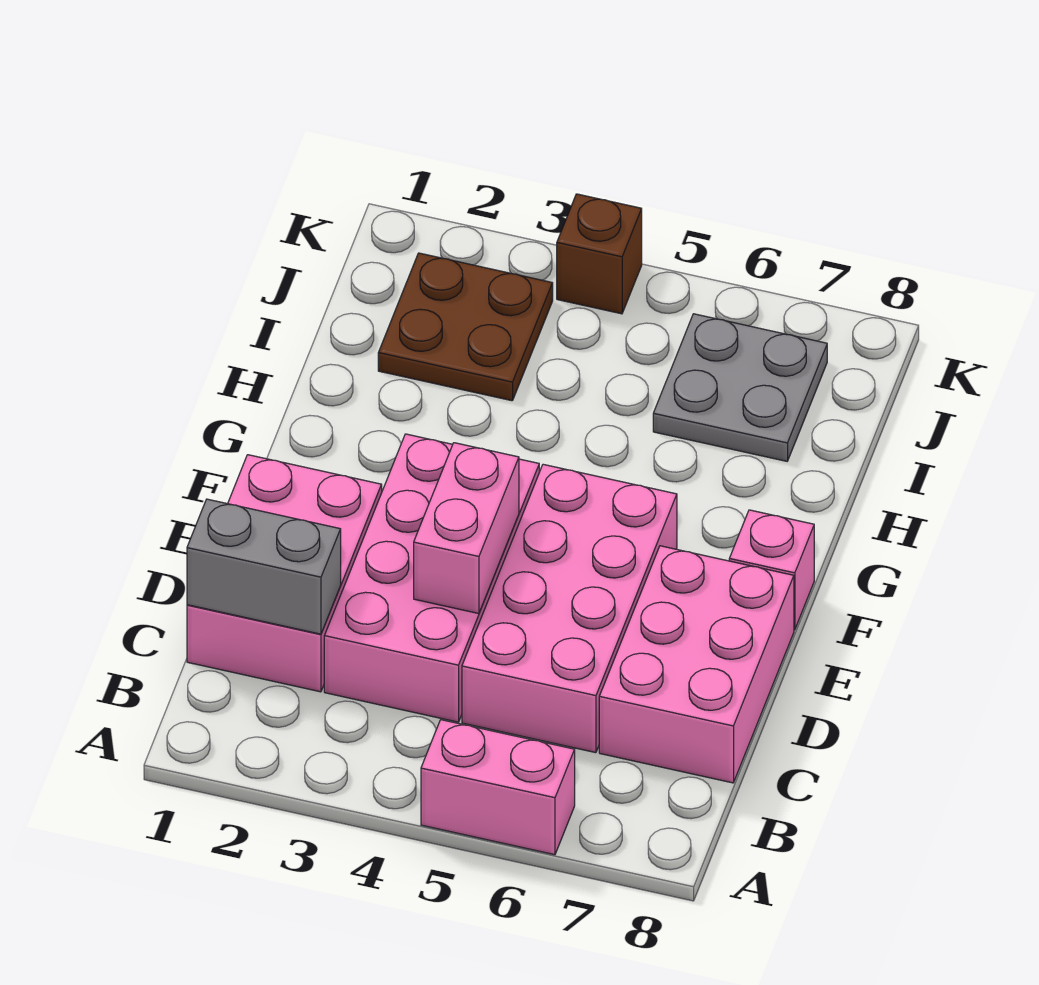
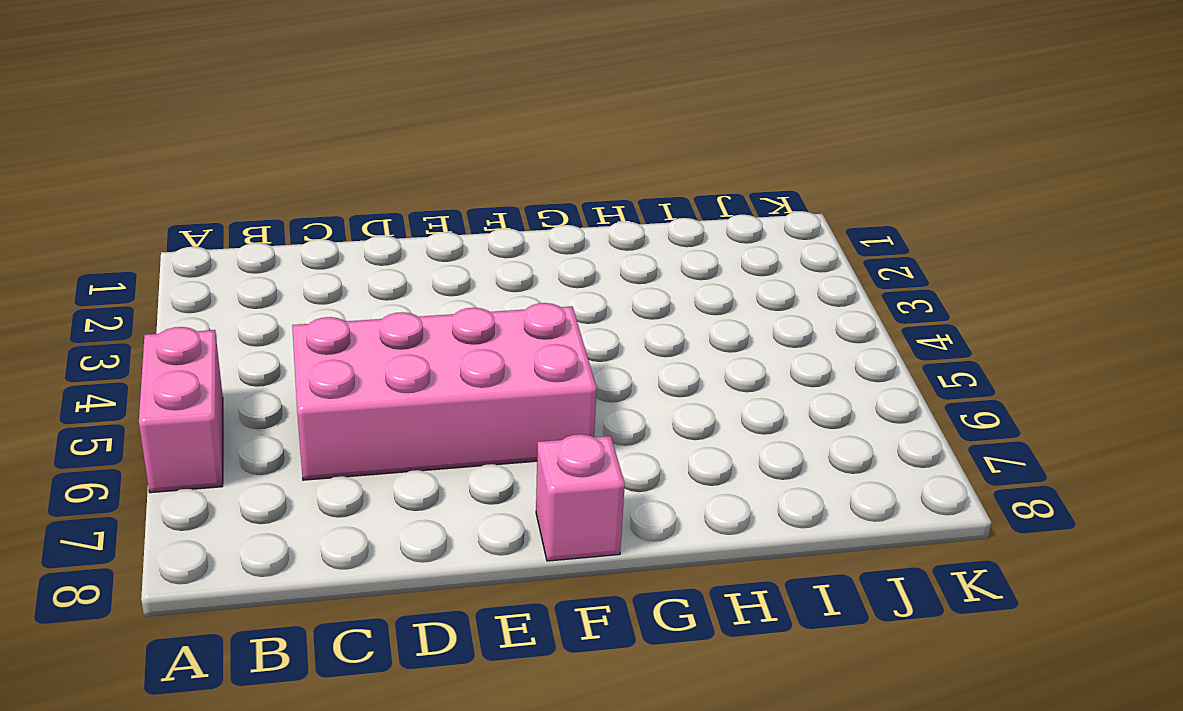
none -> pink brick C1:E2 level 1
none -> pink brick C3:F4 level 1

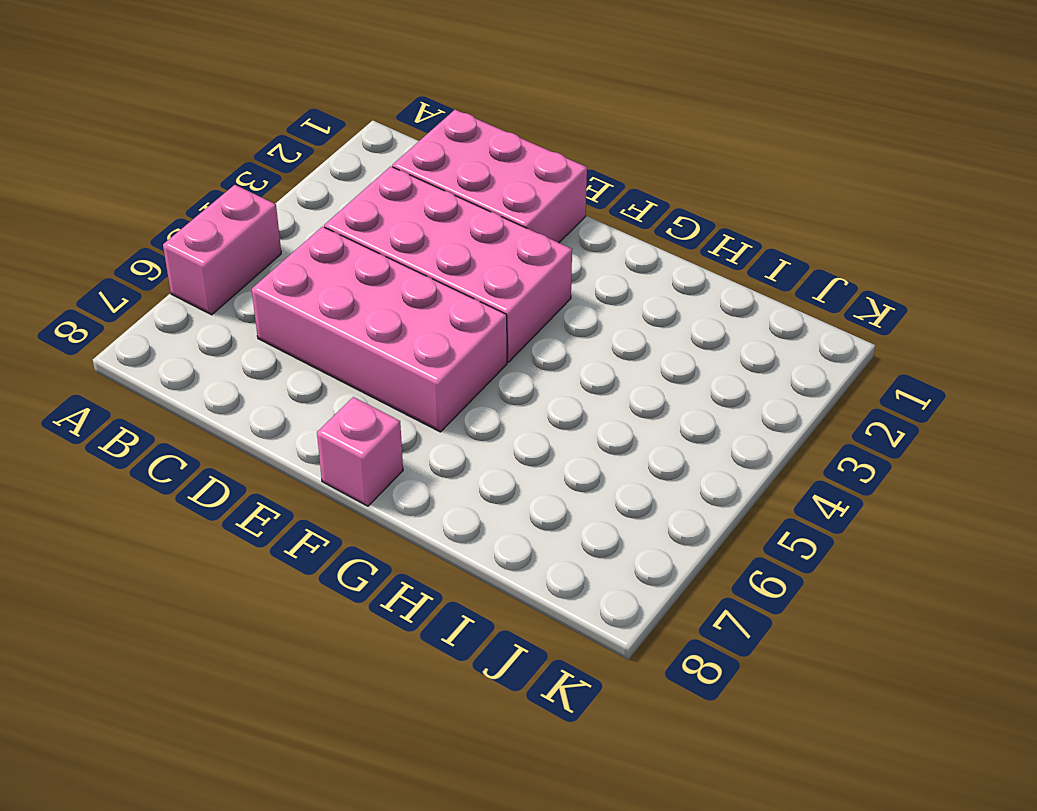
none -> pink brick C7:E8 level 1
none -> brown plate I2:J3 level 1

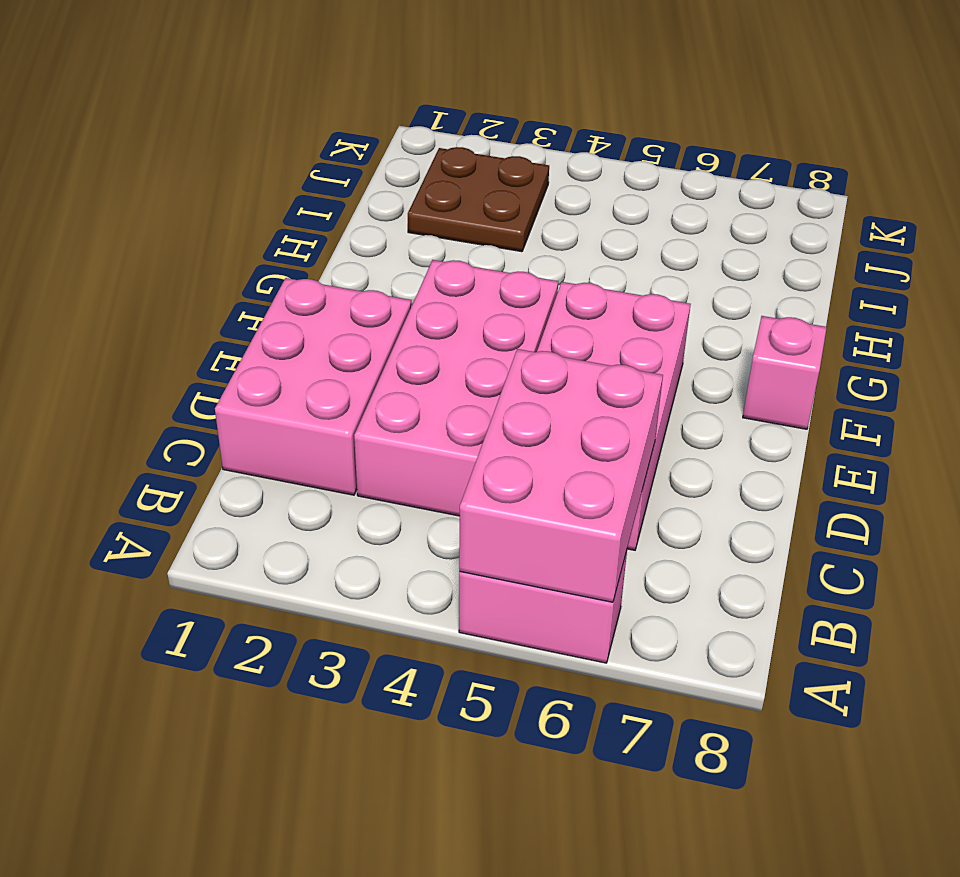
pink brick A5:C6 level 2 -> pink brick C7:E8 level 1
none -> grey plate I6:J7 level 1
none -> brown brick K4 level 1

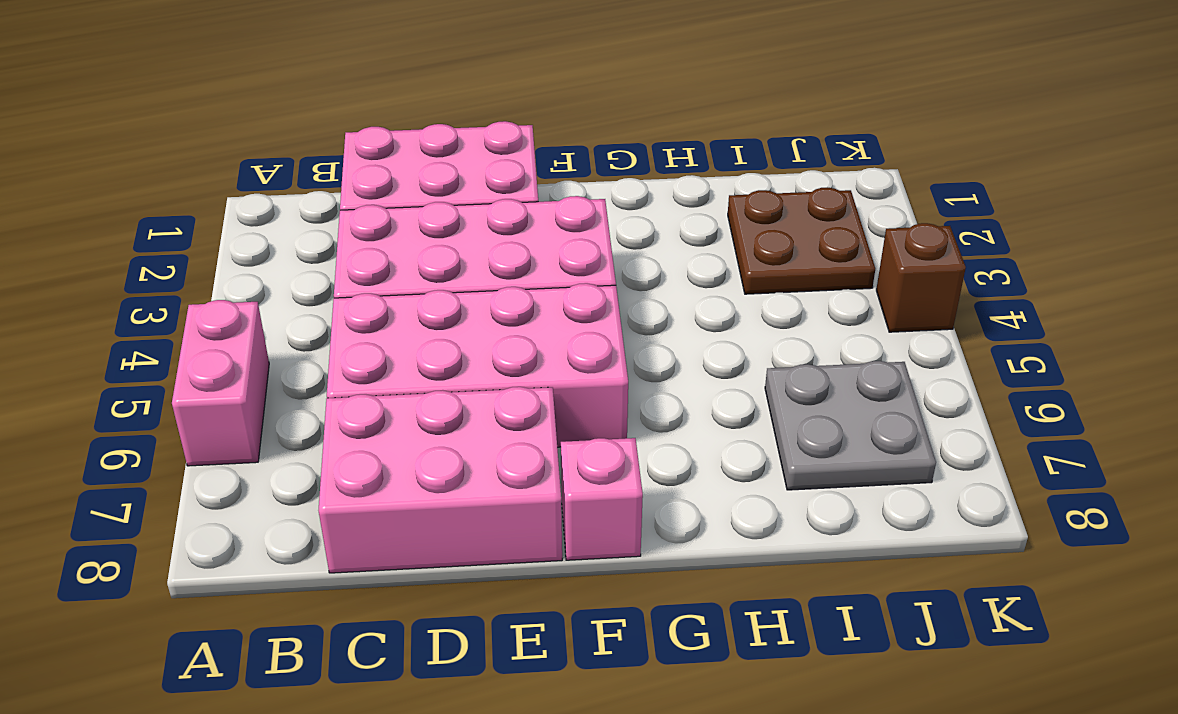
none -> grey brick C1:C2 level 2
none -> pink brick D4:E4 level 2

